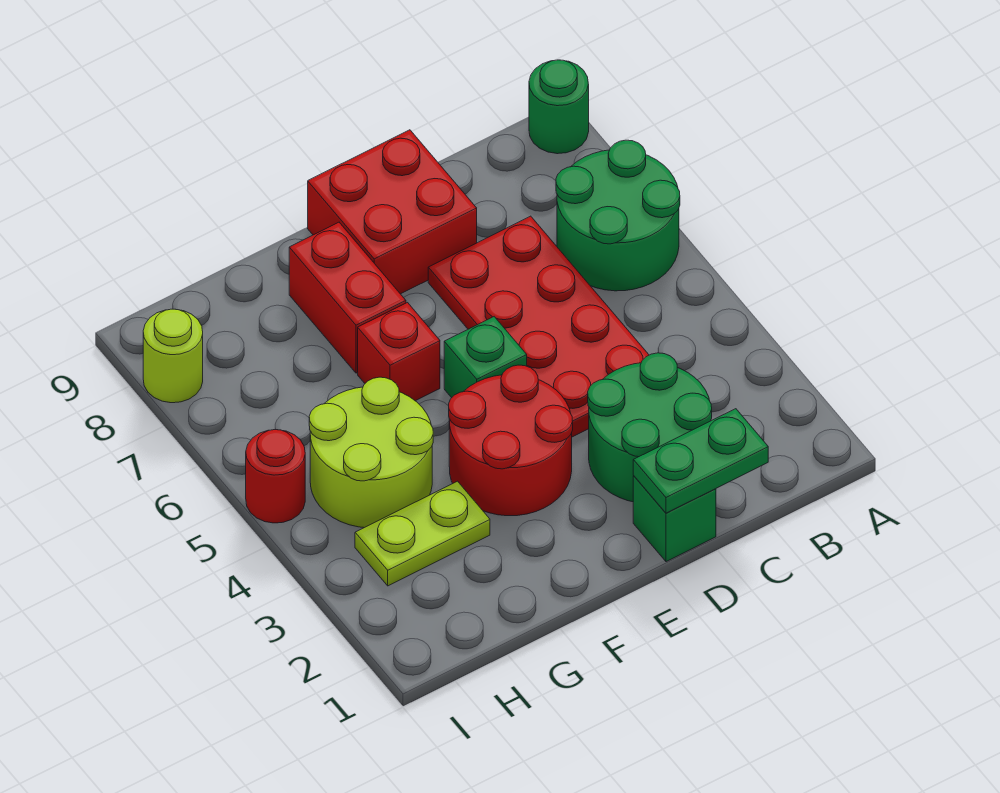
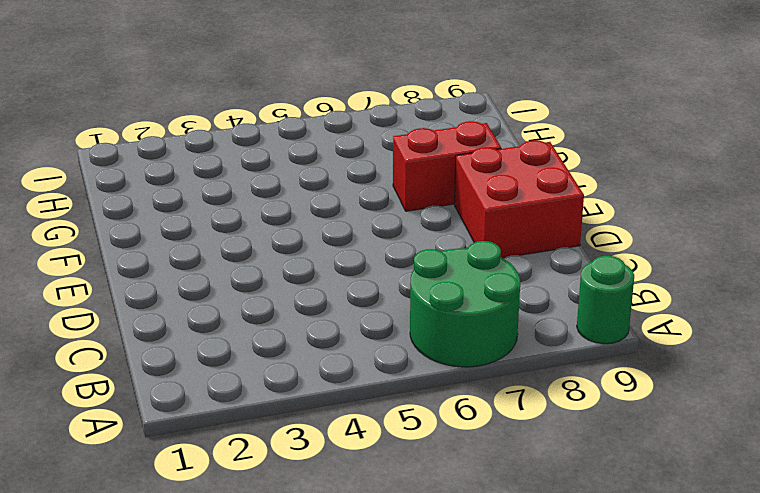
none -> green round brick C2:D3 level 1
none -> red plate C4:D7 level 1
none -> green brick D1 level 1

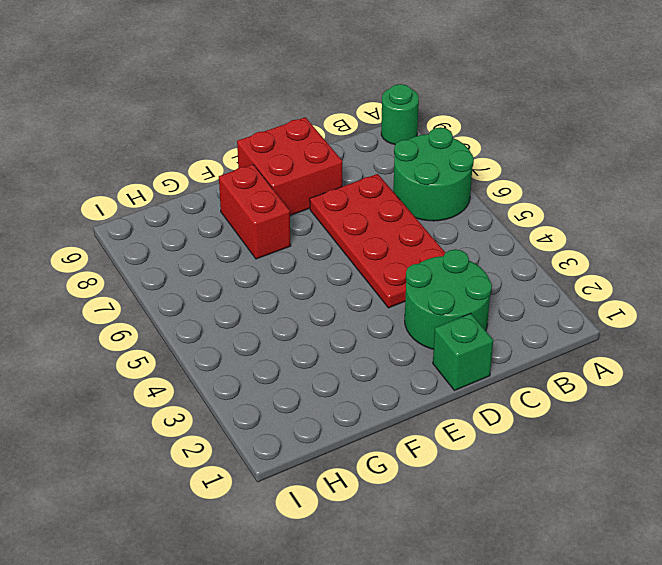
none -> red round brick E3:F4 level 1
none -> green brick E5 level 1
none -> red brick F6 level 1

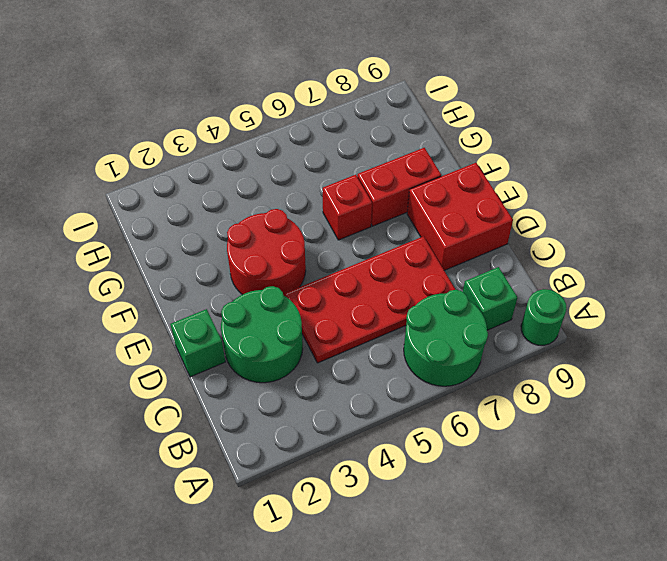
green brick B8 level 1 -> green brick E5 level 1
none -> lime plate G3:H3 level 1
none -> lime round brick G4:H5 level 1
none -> red round brick I5 level 1

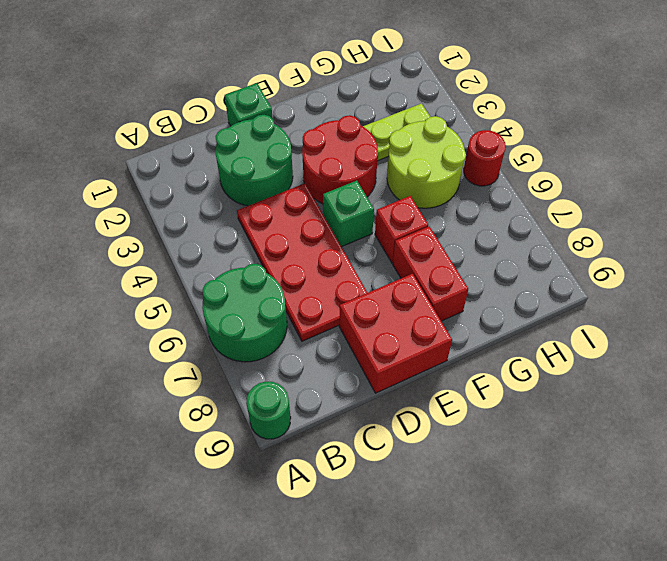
none -> lime round brick I8 level 1
none -> green plate C1:D1 level 2

